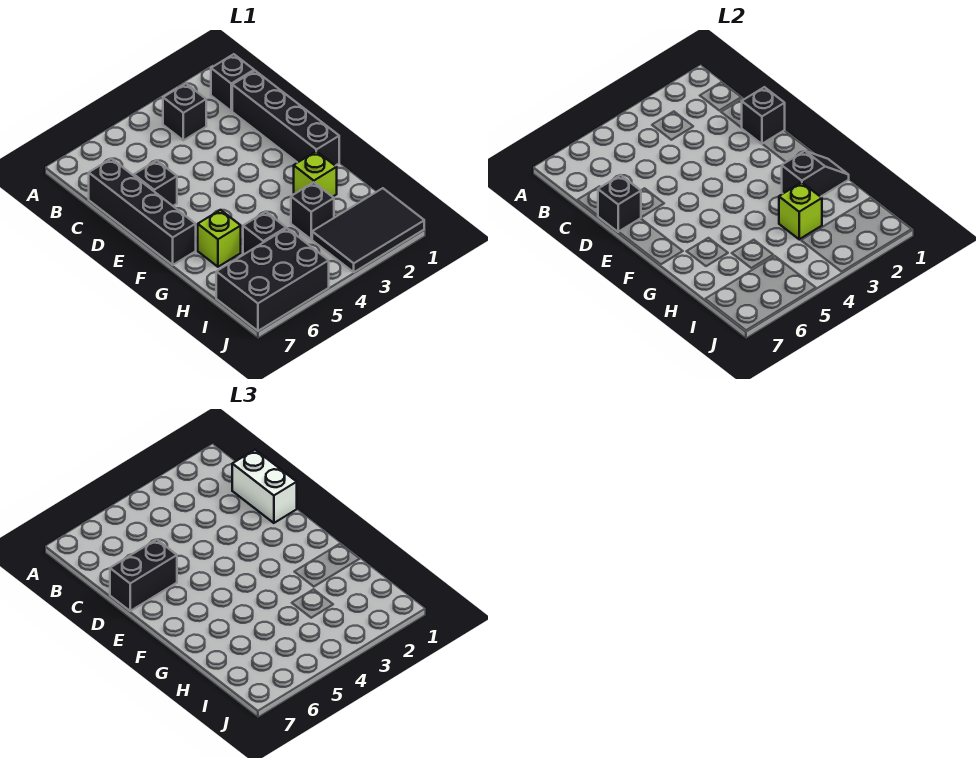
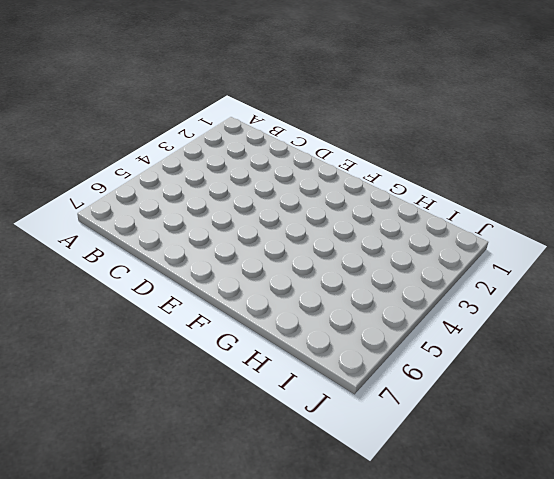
none -> black brick B1 level 1
none -> black brick B3 level 1
none -> black brick C1:F1 level 1

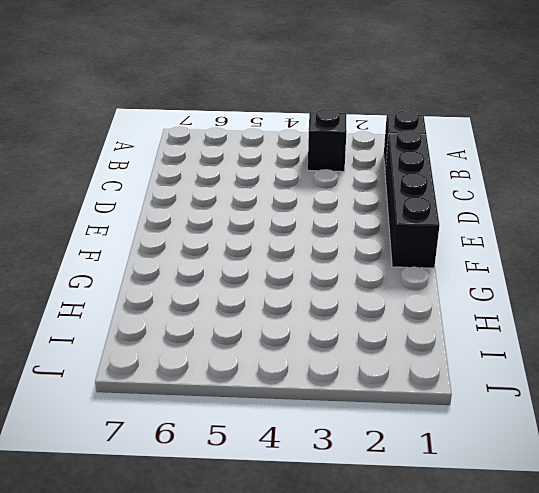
none -> black brick C7:F7 level 1
none -> black brick D6 level 1
none -> lime brick G2 level 1

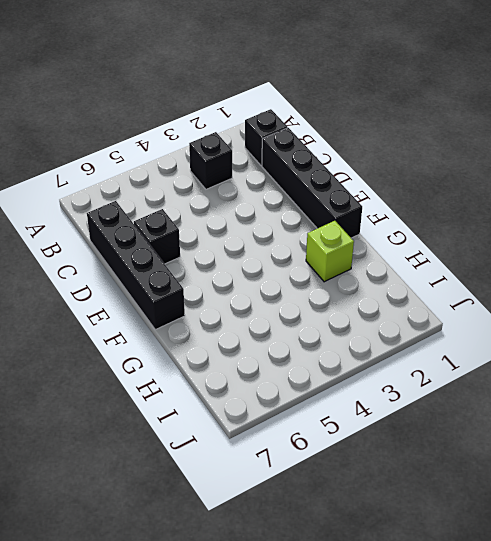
none -> lime brick G6 level 1
none -> black brick H3 level 1
none -> black brick H5 level 1

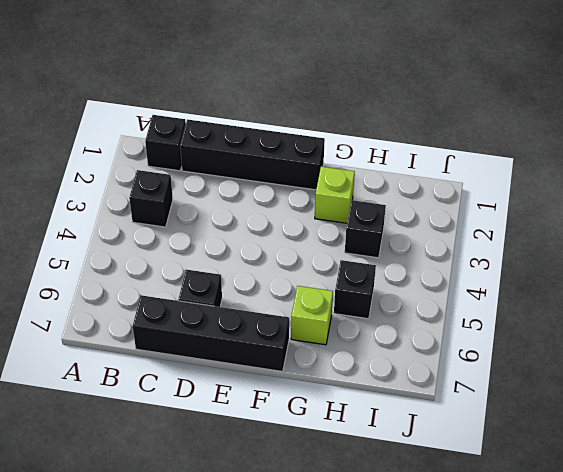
none -> black tile I1:J3 level 1
none -> black brick I5:J7 level 1
none -> black brick D1 level 2

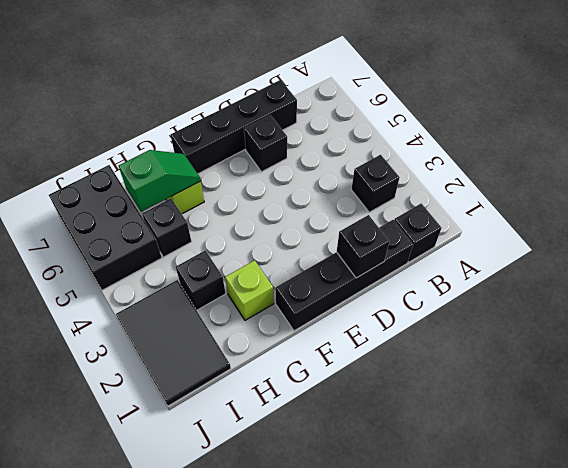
green slope G6:H6 level 2 top H -> none
none -> black brick D7 level 2
none -> black slope G1:G2 level 2 top 2
none -> lime brick H3 level 2

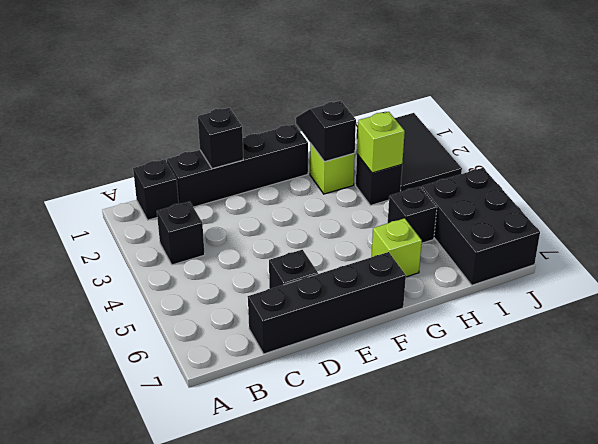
none -> black brick D7 level 2
none -> white brick C1:D1 level 3
none -> black brick D6:D7 level 3

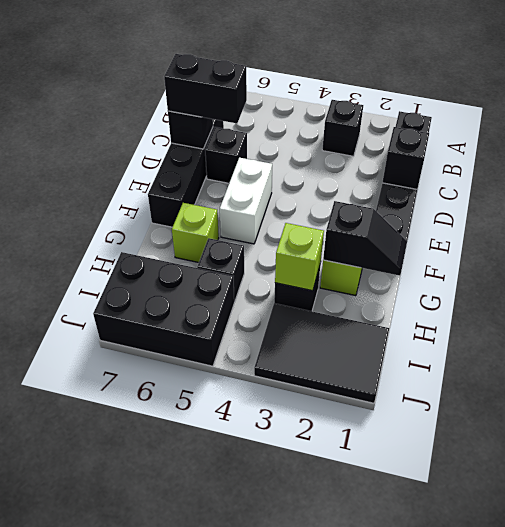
white brick E5:F5 level 1 -> white brick C1:D1 level 3

